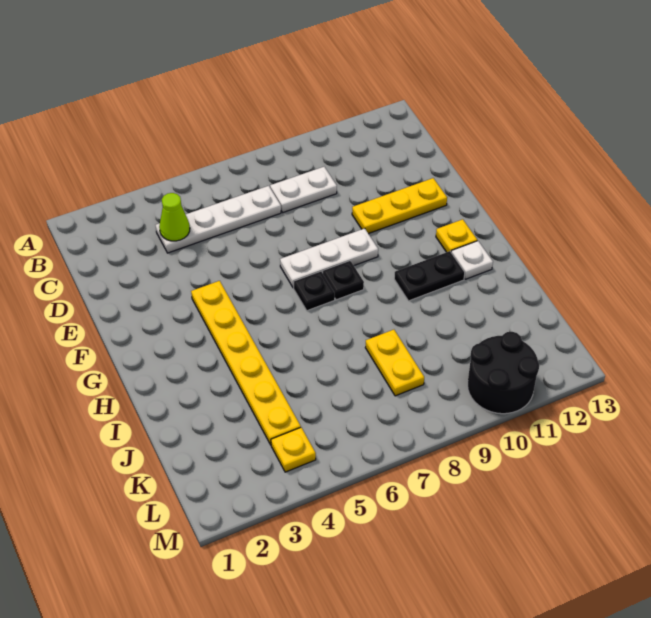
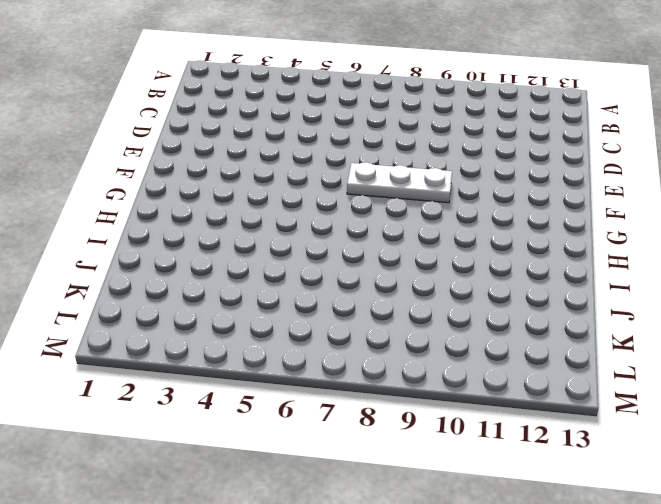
none -> white plate C4:C7 level 1
none -> white plate C8:C9 level 1
none -> yellow plate E10:E12 level 1

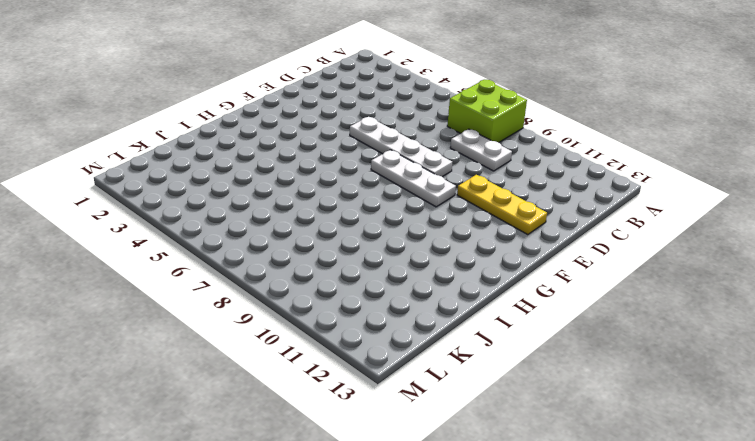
lime brick A7:B8 level 1 -> none
white plate E5:E8 level 1 -> white plate C4:C7 level 1
none -> yellow plate F4:K4 level 1
none -> black plate G7 level 1
none -> black plate G8 level 1

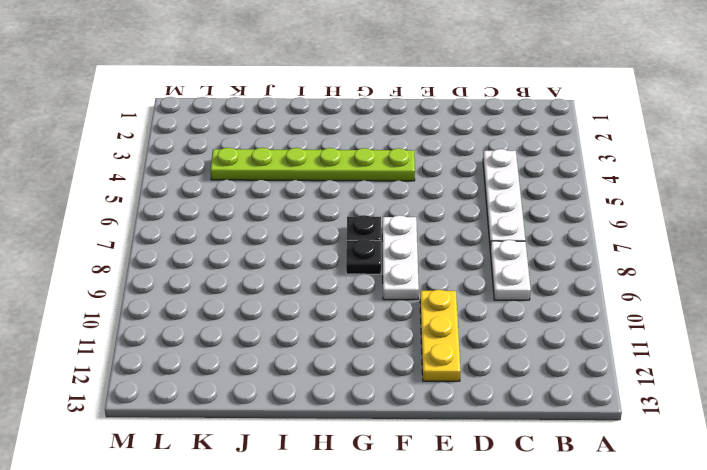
lime plate F4:K4 level 1 -> yellow plate F4:K4 level 1
none -> yellow plate G12 level 1
none -> black plate H10:H11 level 1
none -> white plate H12 level 1

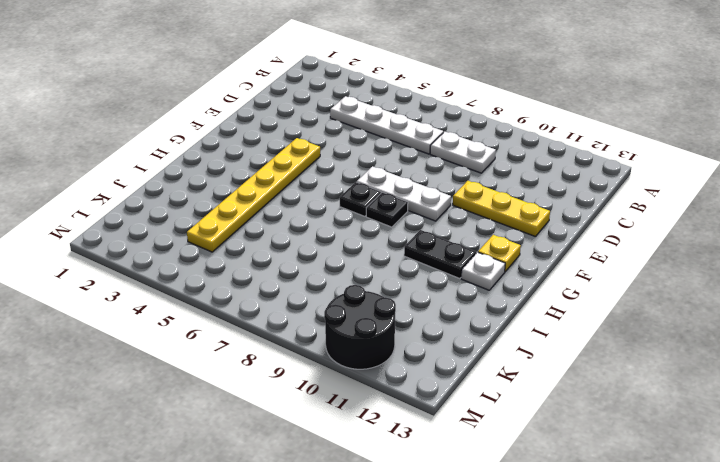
none -> yellow plate J8:K8 level 1
none -> yellow plate L4 level 1
none -> lime cone C4 level 2

